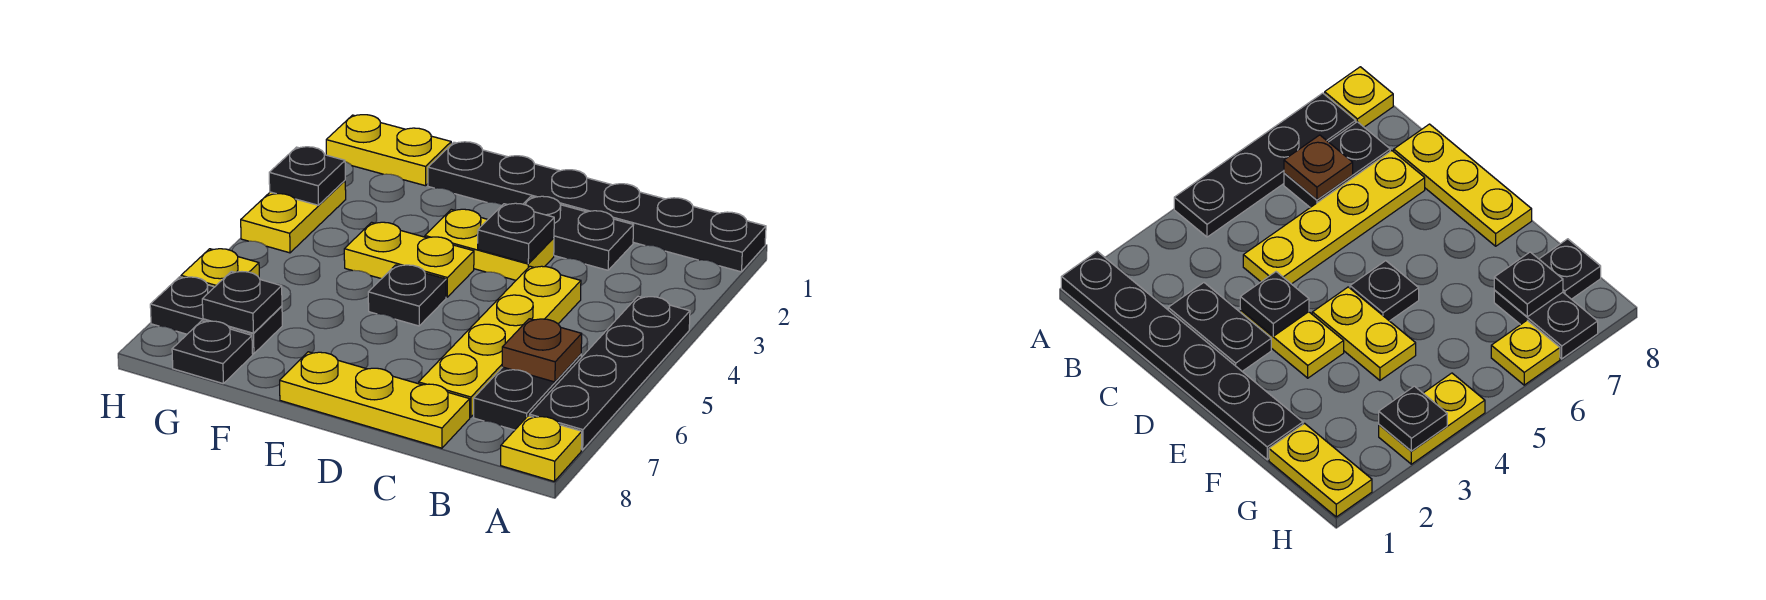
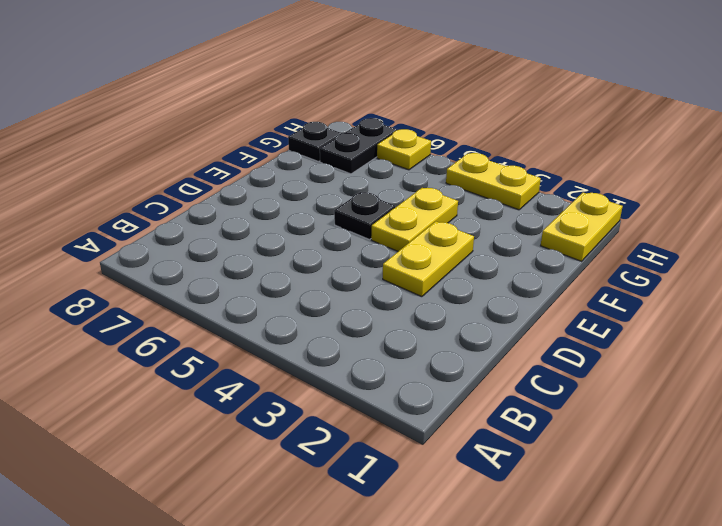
none -> black plate A1:F1 level 1
none -> black plate A4:A7 level 1
none -> yellow plate A8 level 1

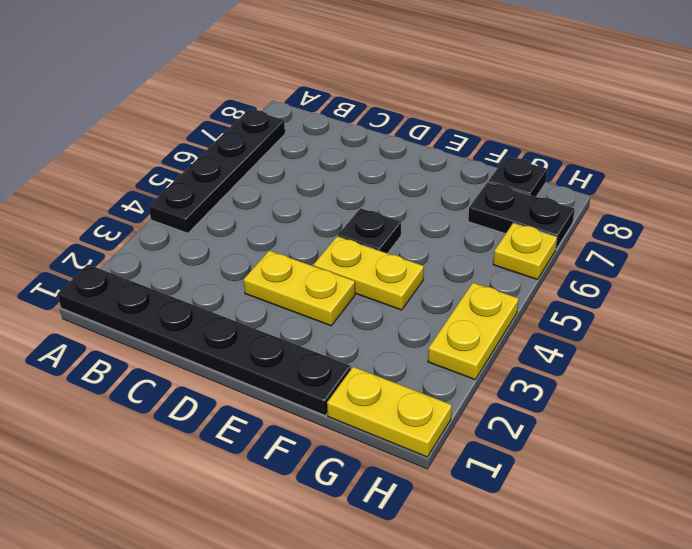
none -> yellow plate A8 level 1
none -> black plate B6:B7 level 1
none -> black plate C2:D2 level 1

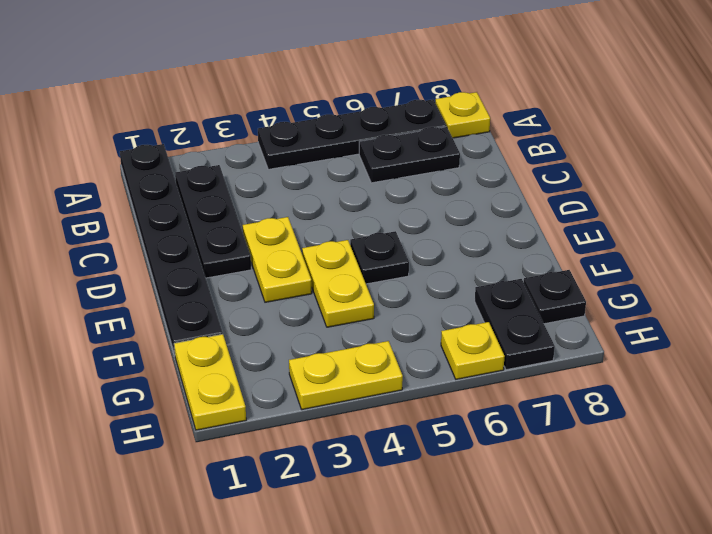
black plate B2:D2 level 1 -> black plate C2:D2 level 1
none -> yellow plate C4:C7 level 1
none -> yellow plate C8:E8 level 1
none -> brown plate B6 level 2

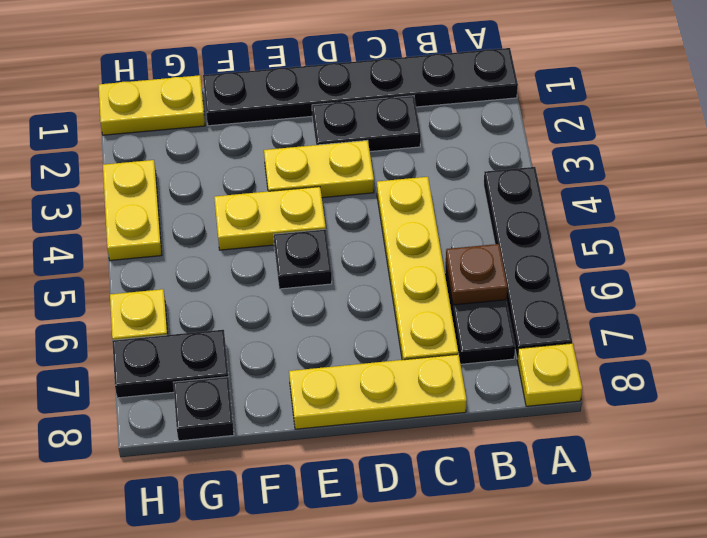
none -> black plate D3 level 2
none -> black plate G7 level 2
none -> black plate H3 level 2

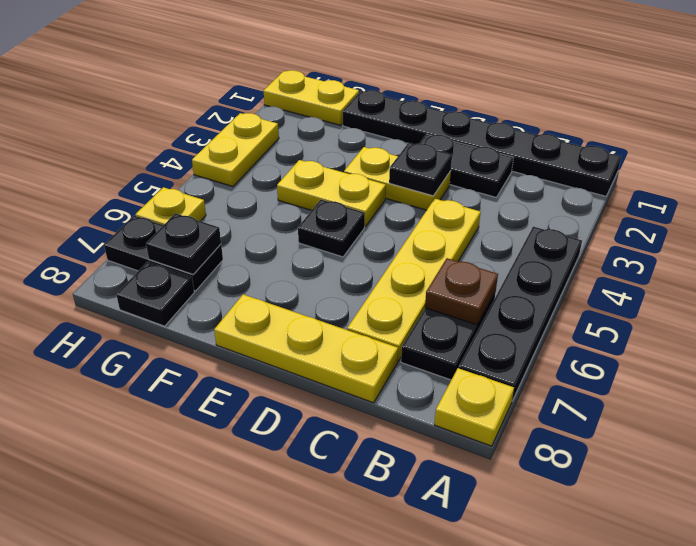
none -> black plate H3 level 2

